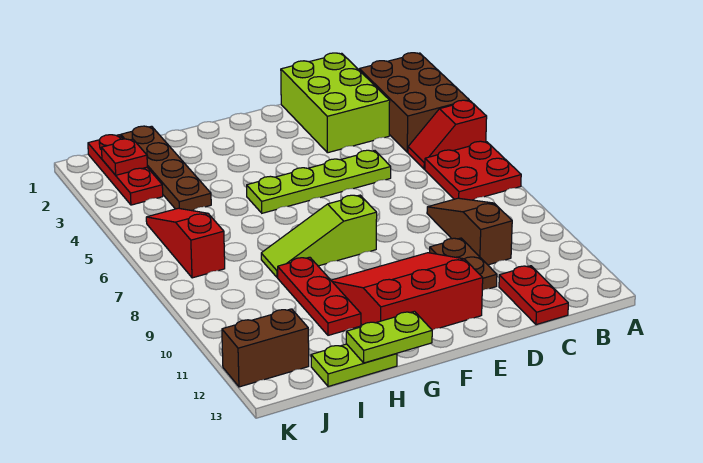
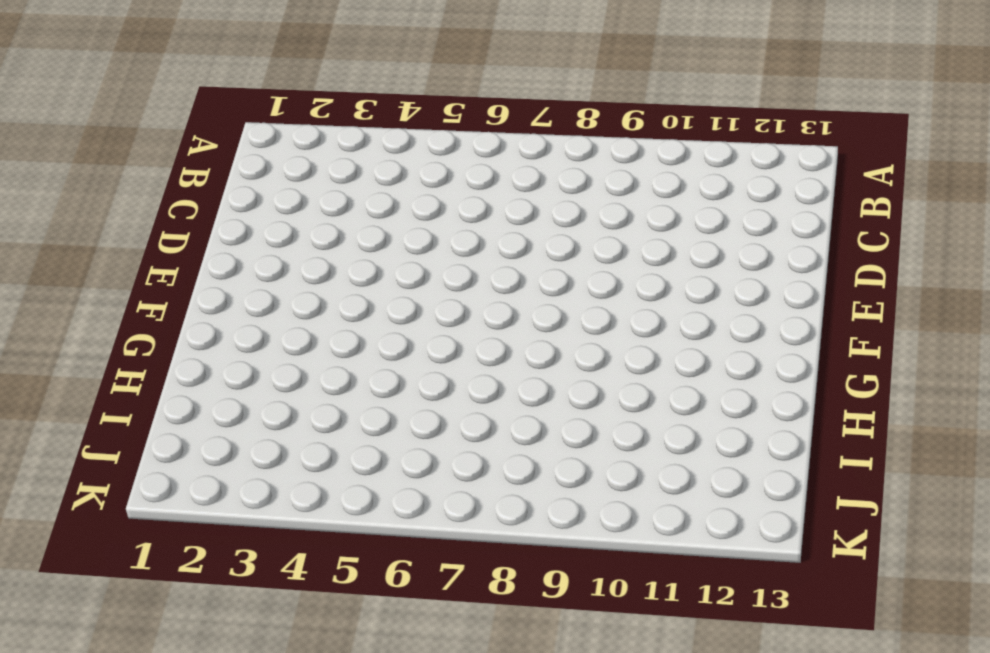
none -> brown brick A2:B4 level 1
none -> red slope A5:B5 level 1 top A
none -> red plate A6:B7 level 1

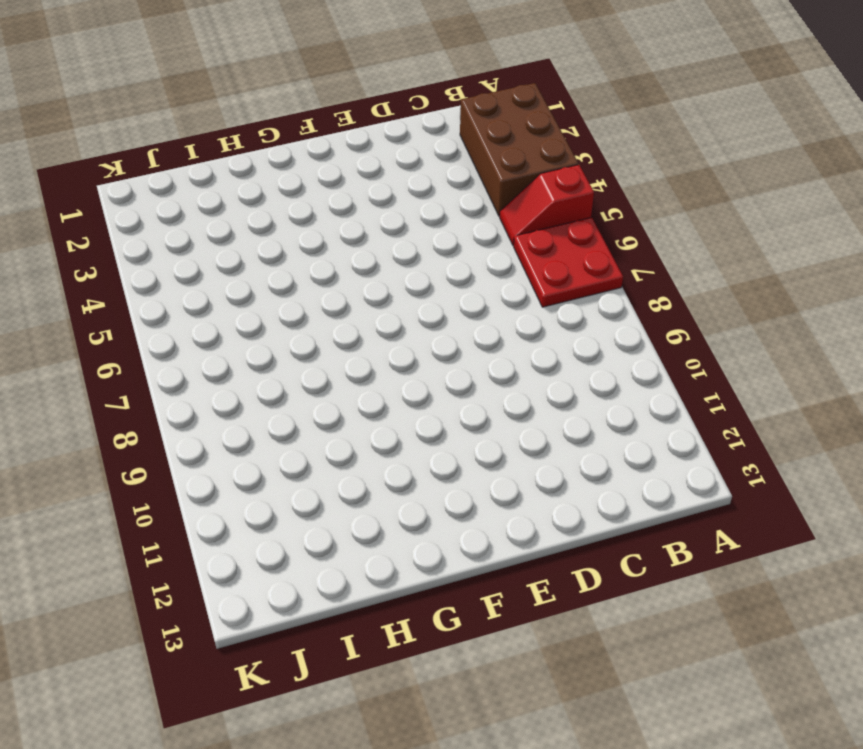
none -> lime brick C1:D3 level 1
none -> brown slope C8:C10 level 1 top 10
none -> red plate C12:C13 level 1

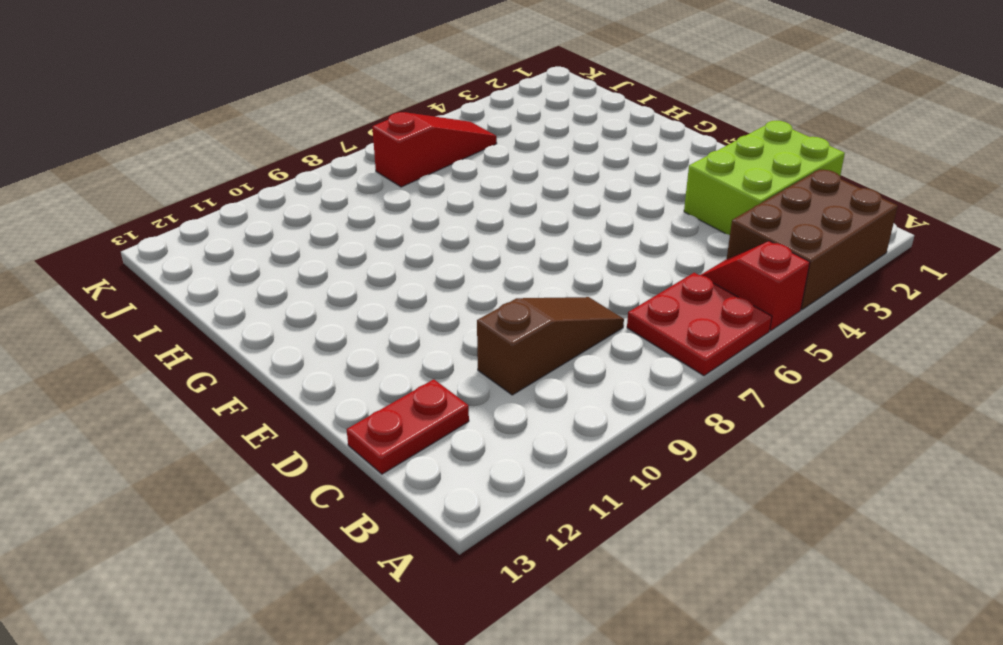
none -> lime plate D5:G5 level 1
none -> brown plate D10:D11 level 1
none -> red slope E10:G12 level 1 top 12

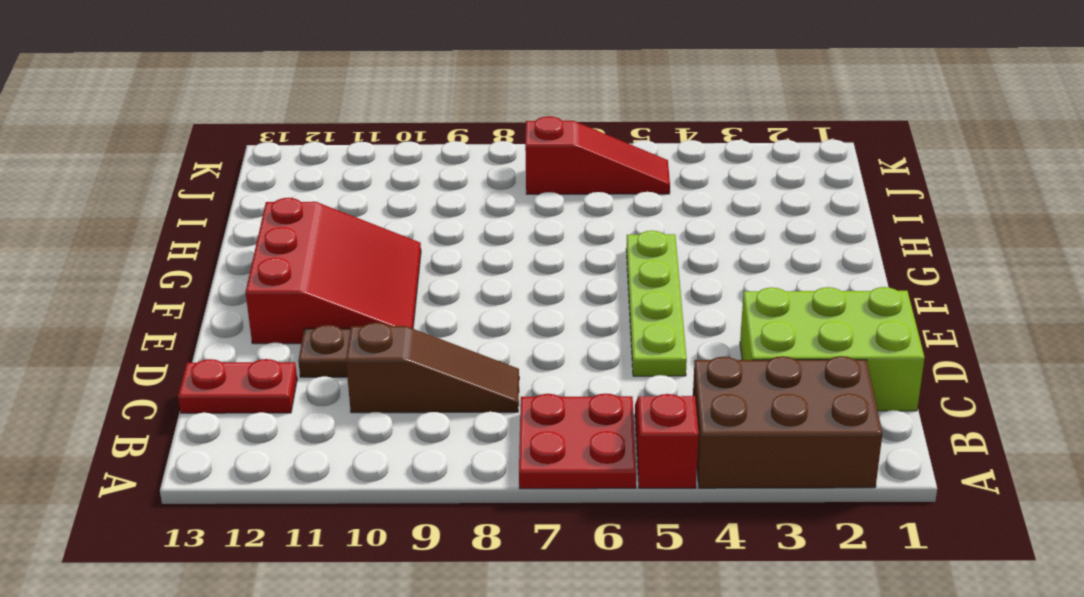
none -> lime slope F8:H8 level 1 top F
none -> red plate H9:H11 level 1
none -> lime plate H13:I13 level 1

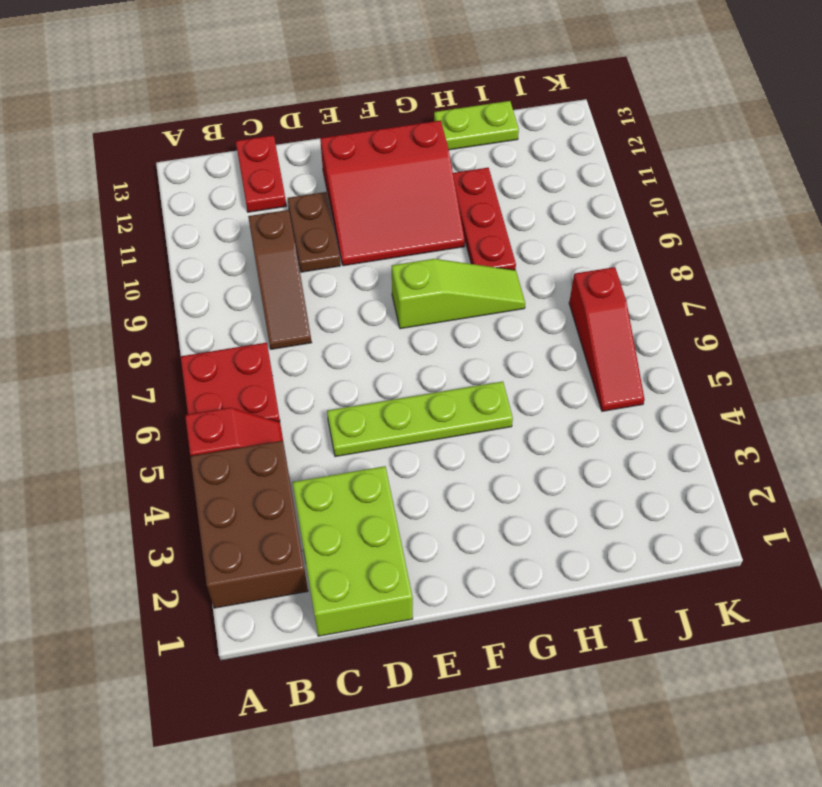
none -> brown plate I1:I4 level 1
none -> red plate J1:J3 level 1
none -> brown brick J12:K12 level 1

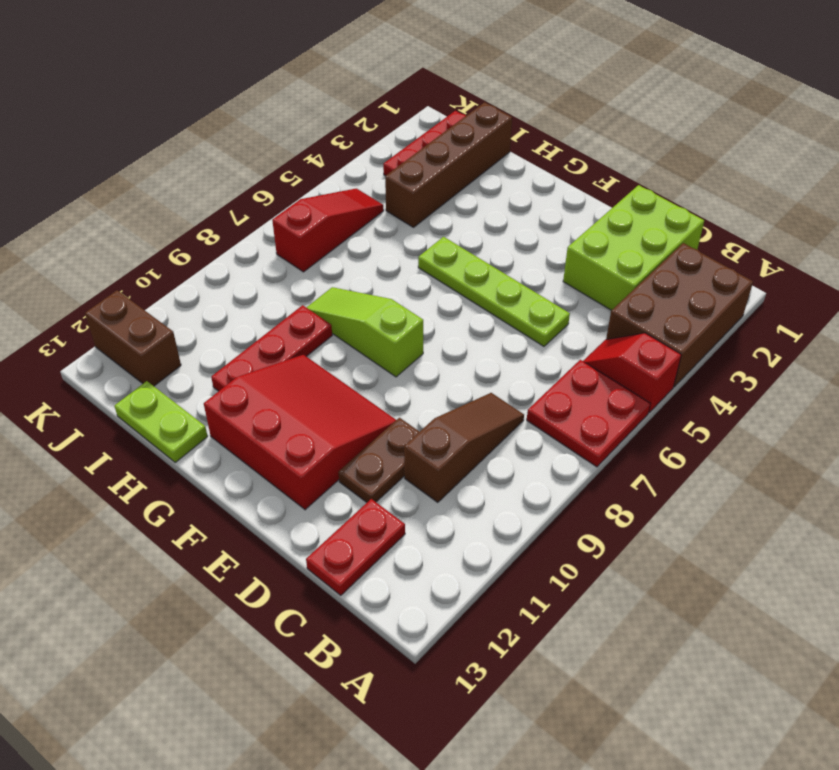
brown brick I1:I4 level 1 -> brown plate I1:I4 level 1
none -> lime plate G13:H13 level 2
none -> red plate J2 level 2

